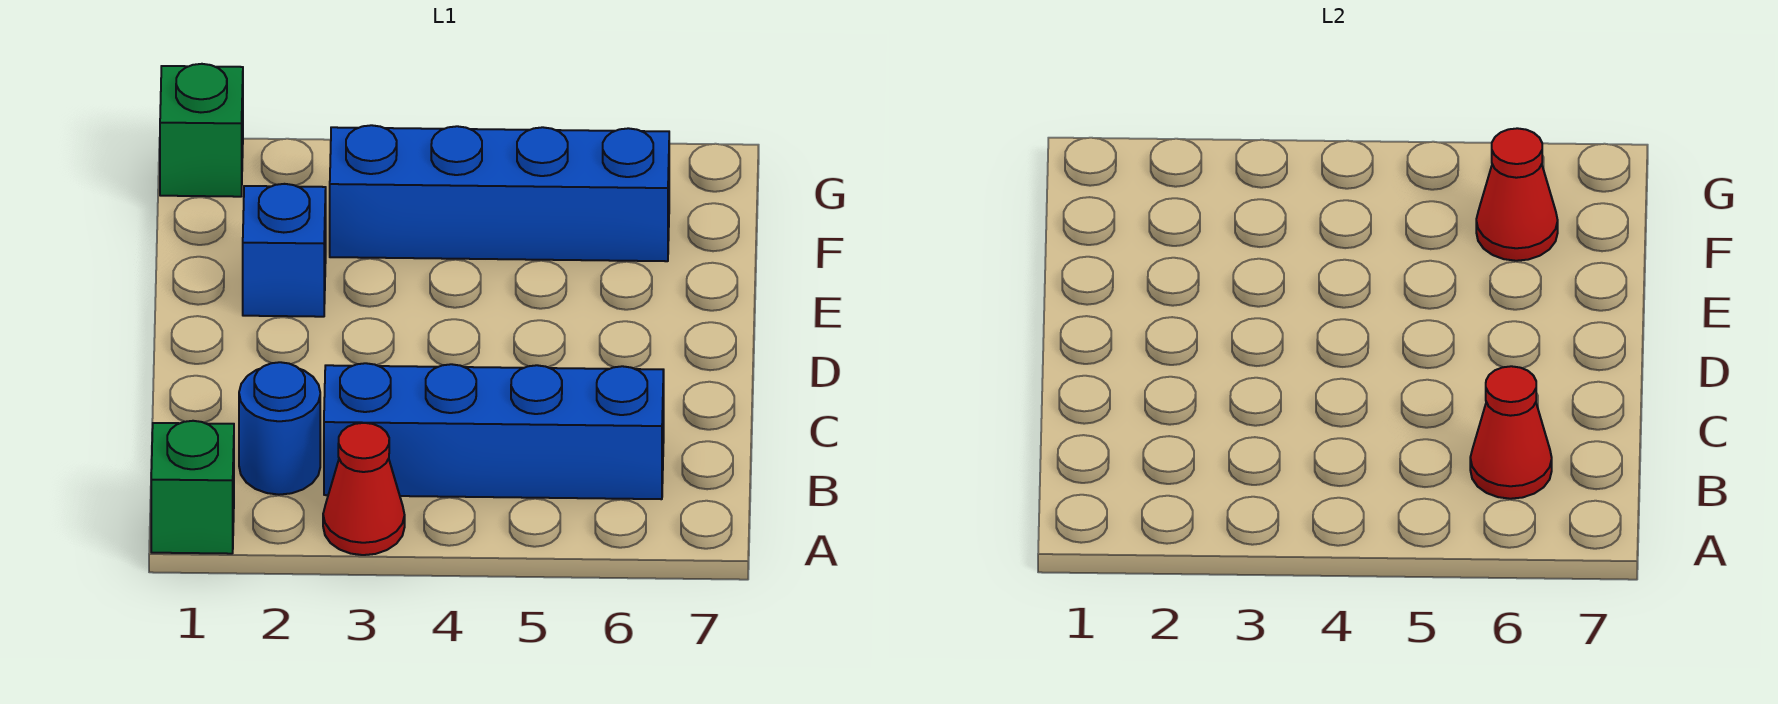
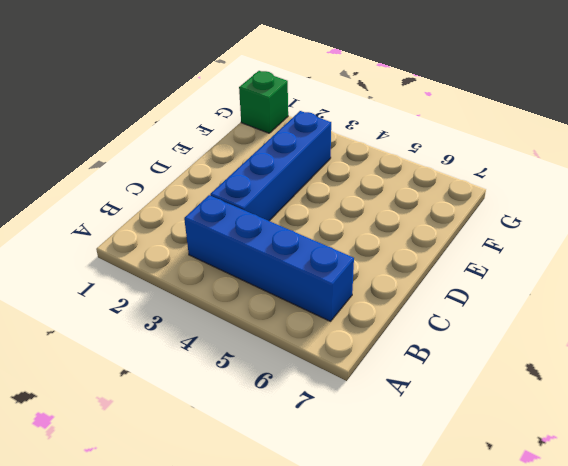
blue brick C3:F3 level 1 -> blue brick F3:F6 level 1
none -> green brick A1 level 1
none -> red cone A3 level 1

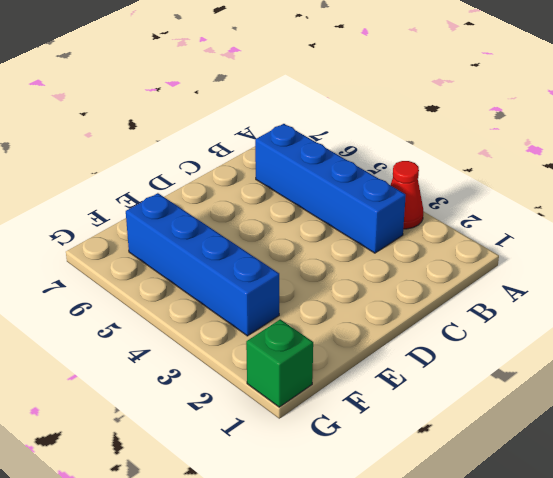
none -> green brick A1 level 1
none -> blue round brick B2 level 1

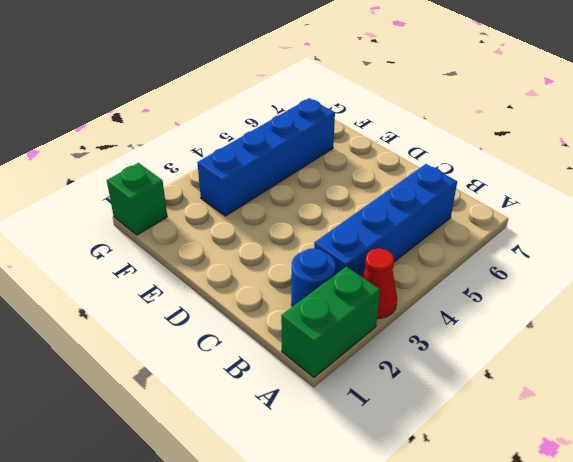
green brick A1:A2 level 1 -> green brick A1 level 1
none -> blue brick E2 level 1
none -> red cone B6 level 2

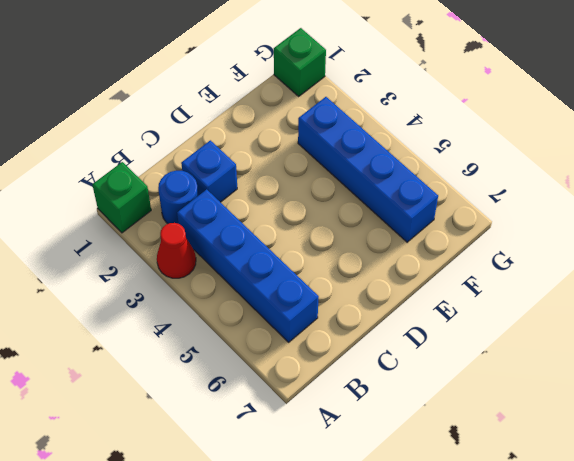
blue brick C2 level 1 -> blue brick E2 level 1
none -> red cone B6 level 2
none -> red cone F6 level 2

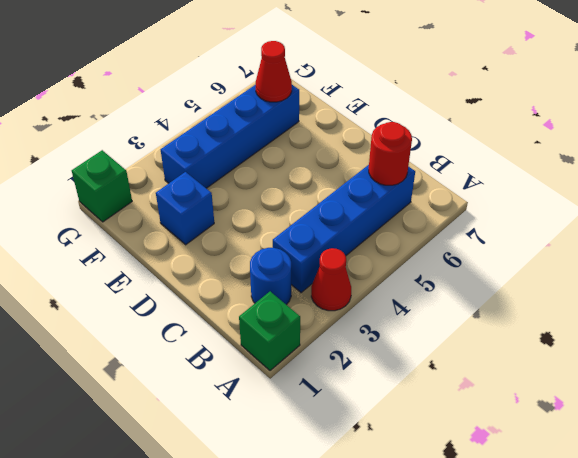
red round brick B6 level 2 -> red cone B6 level 2

